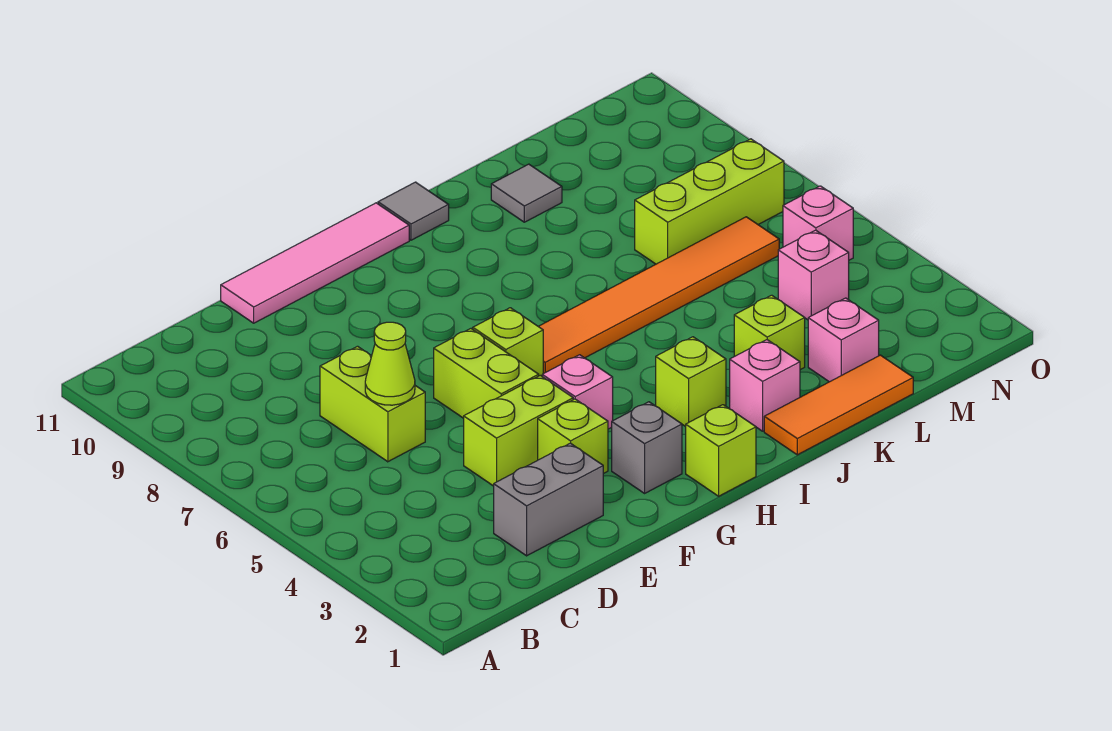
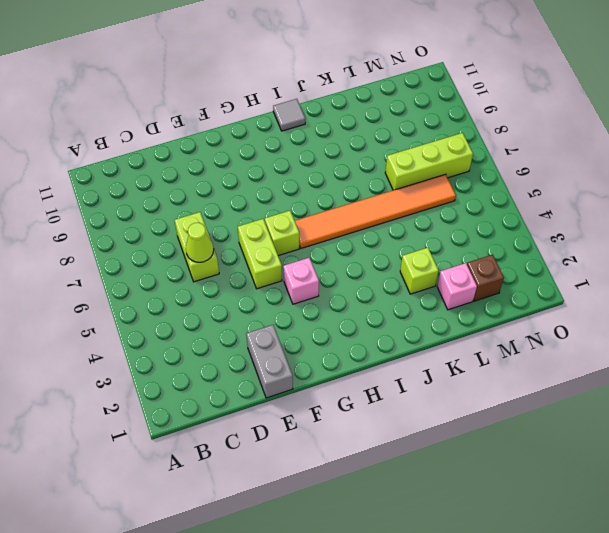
grey brick E1:E2 level 1 -> grey brick D2:E2 level 1
brown brick M2 level 1 -> none
none -> lime brick E4:F4 level 1
none -> pink tile E11:H11 level 1
none -> lime brick F3 level 1

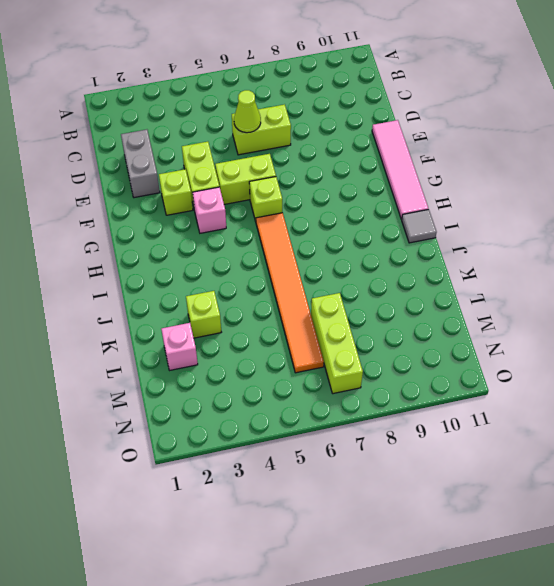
none -> grey brick G2 level 1
none -> lime brick H1 level 1
none -> lime brick I3 level 1

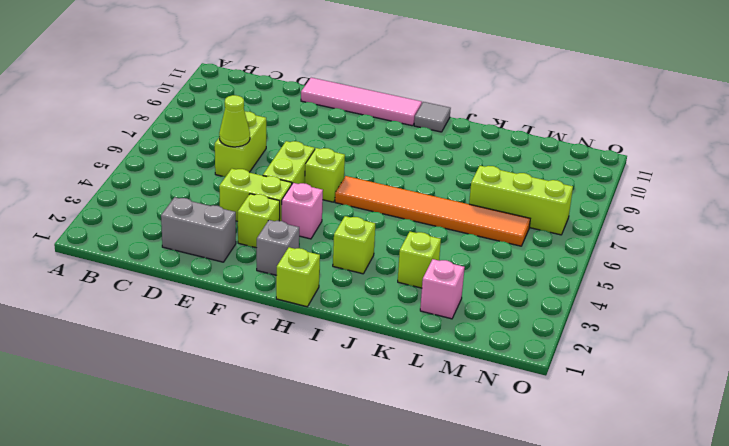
none -> orange tile J1:L1 level 1
none -> pink brick J2 level 1
none -> grey tile K10 level 1

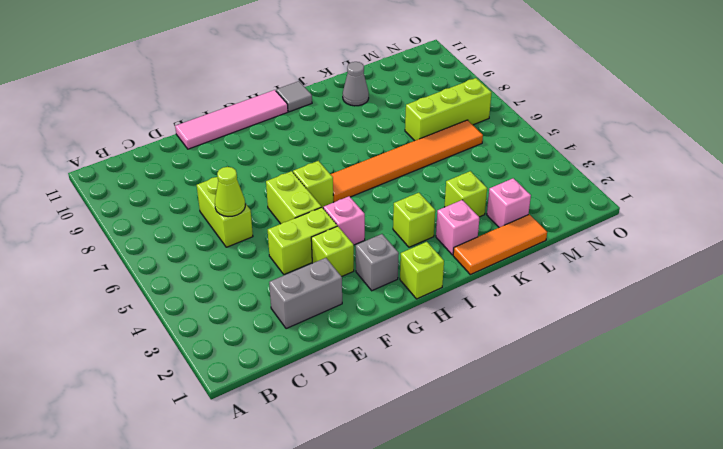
grey cone K10 level 1 -> grey tile K10 level 1
none -> pink brick M4 level 1
none -> pink brick N5 level 1

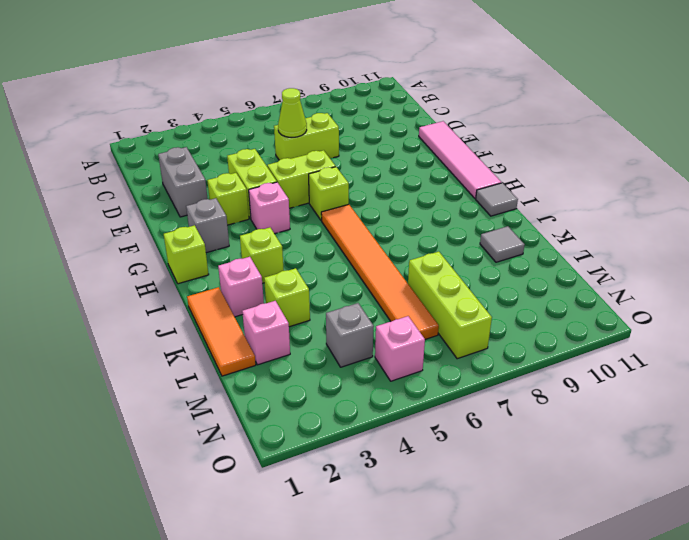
grey brick M4 level 1 -> pink brick M4 level 1

